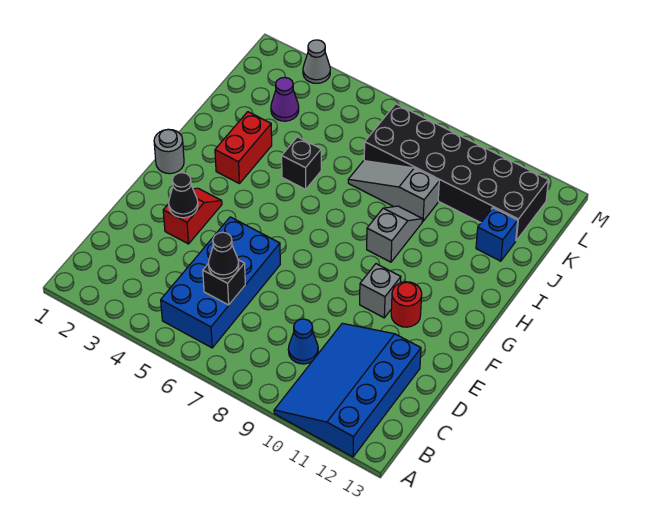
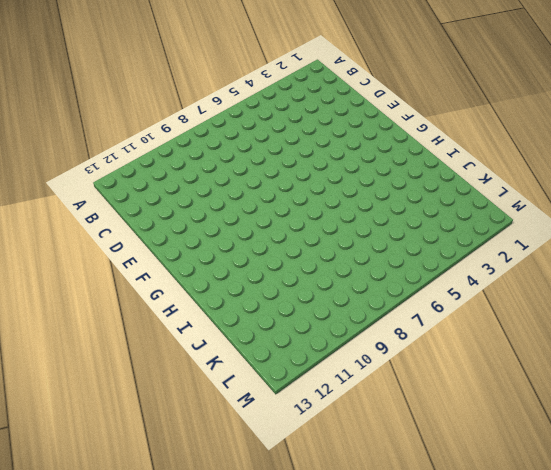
none -> blue slope A10:D12 level 1 top 12
none -> blue brick B5:E6 level 1
none -> blue cone C9 level 1

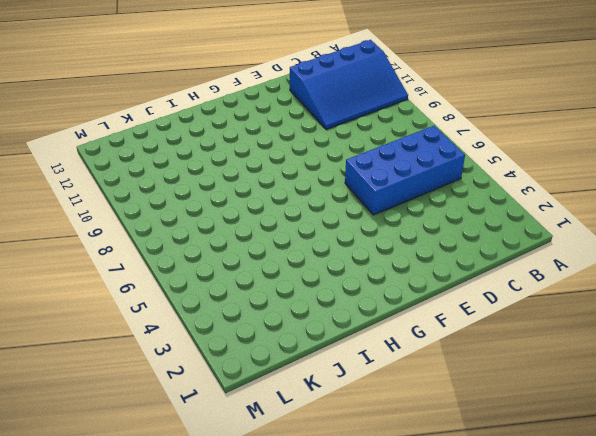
none -> blue cone C9 level 1
none -> red slope E3:F3 level 1 top E
none -> grey brick F10 level 1

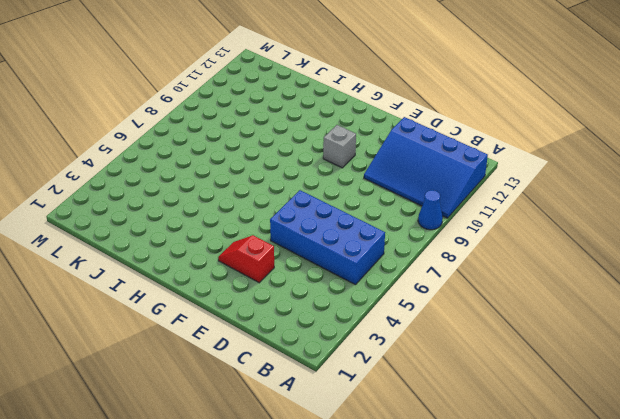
blue cone A9 level 1 -> blue cone C9 level 1
none -> red round brick F11 level 1
none -> grey round brick G1 level 1
none -> red brick H3:I3 level 1

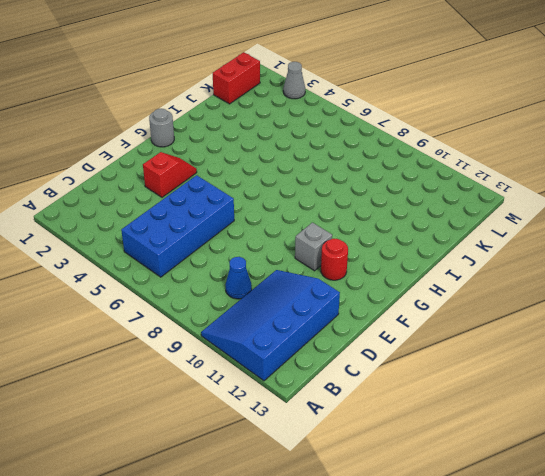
red brick K1:L1 level 1 -> red brick H3:I3 level 1
none -> grey slope H9:I9 level 1 top H
none -> black brick I5 level 1
none -> grey slope J7:J9 level 1 top 9

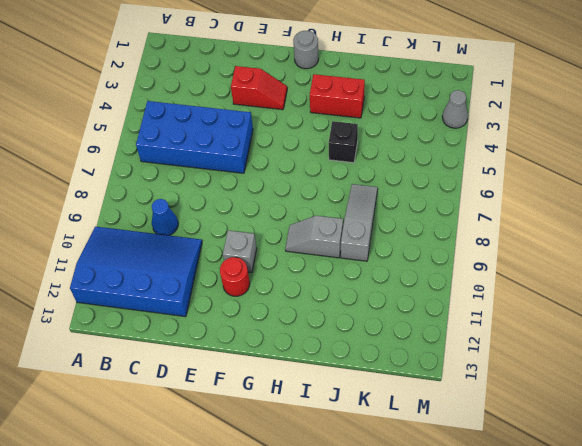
grey slope H9:I9 level 1 top I -> grey slope H9:I9 level 1 top H
none -> blue brick J12 level 1
none -> purple cone K3 level 1
none -> black brick K7:L12 level 1

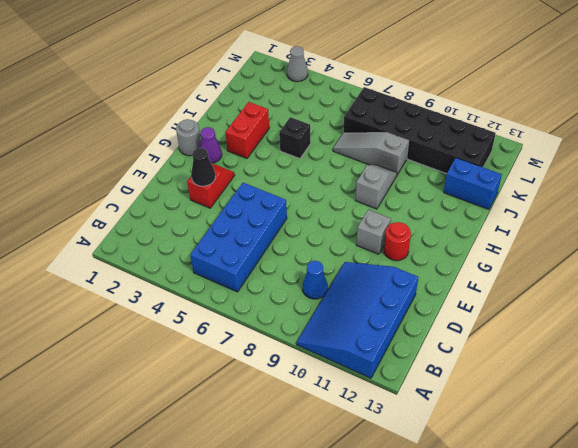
purple cone G2 level 1 -> purple cone K3 level 1
blue brick J12:J13 level 1 -> blue brick J12 level 1
none -> black brick C6 level 2
none -> black cone C6 level 3

